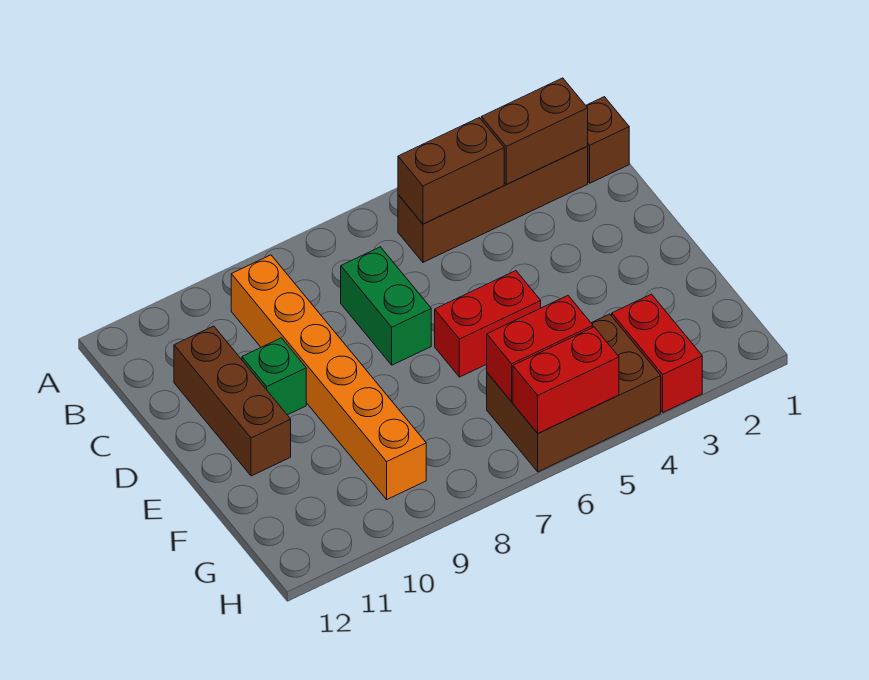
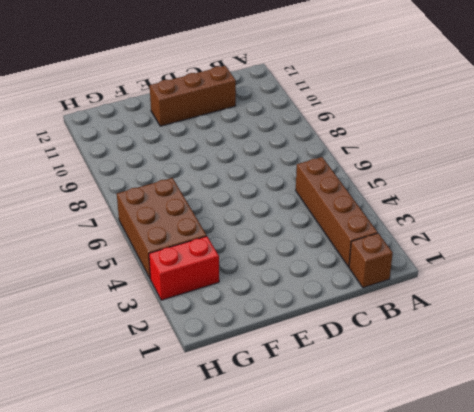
none -> orange brick B9:G9 level 1
none -> green brick C7:D7 level 1
none -> green brick D10 level 1

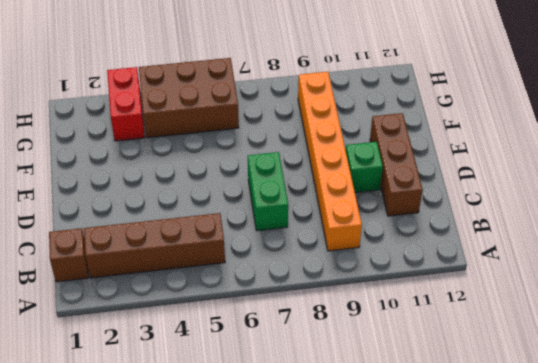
none -> red brick E5:E6 level 1
none -> brown brick B2:B3 level 2
none -> brown brick B4:B5 level 2

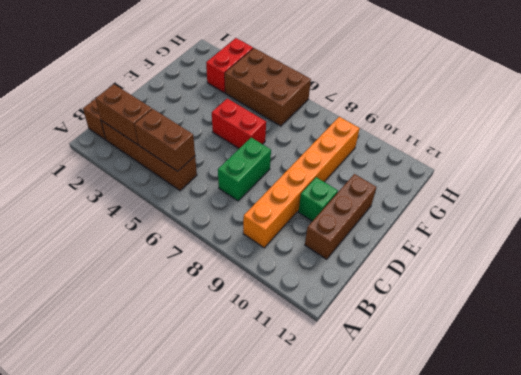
none -> red brick G5:G6 level 2
none -> red brick H5:H6 level 2

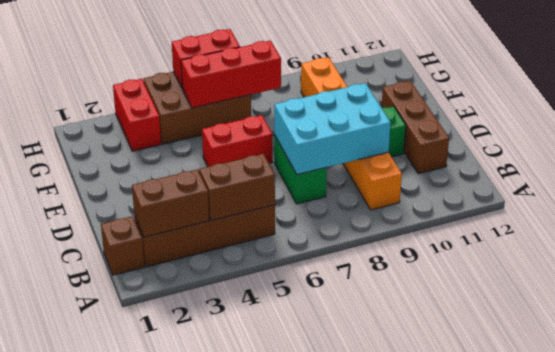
cyan brick C7:D9 level 2 -> none
red brick G5:G7 level 2 -> red brick G5:G6 level 2

